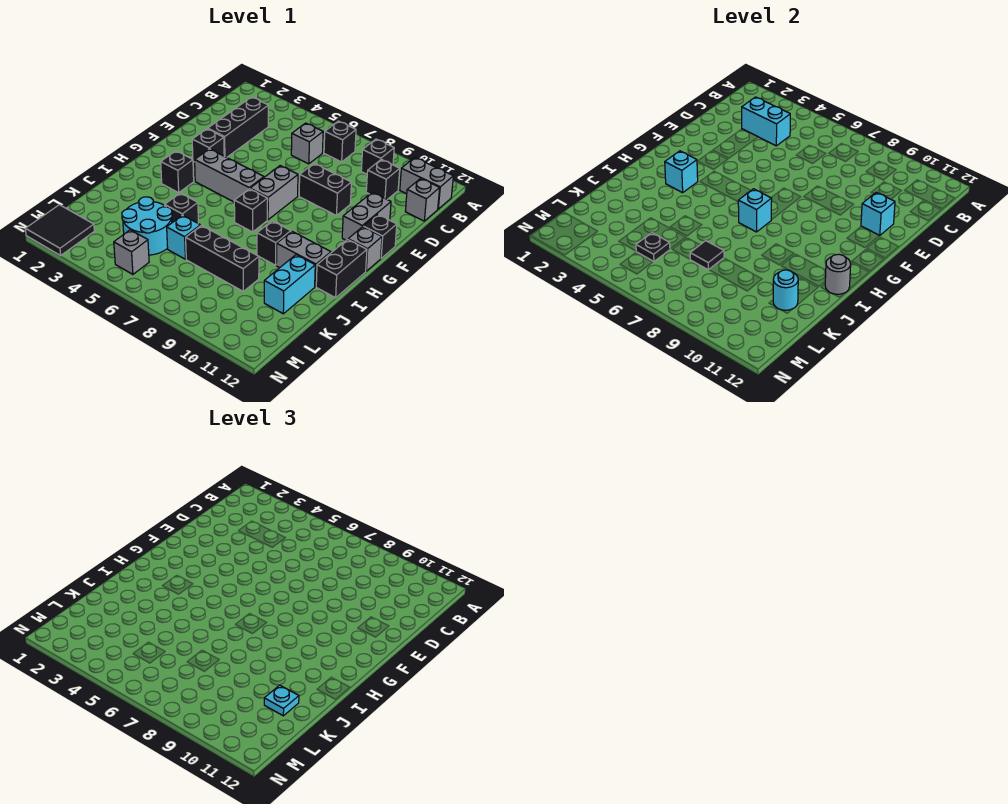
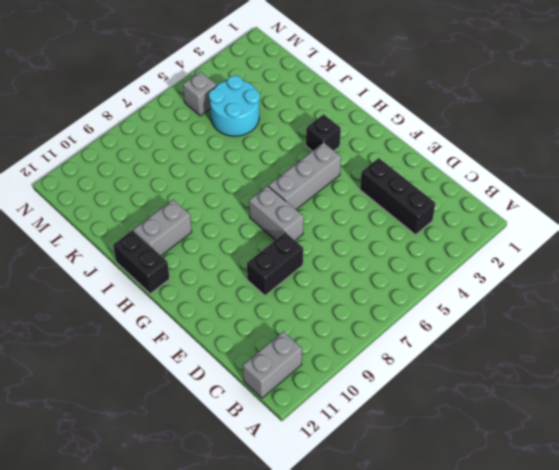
none -> black brick B7 level 1
none -> black brick B9 level 1
none -> grey brick C6 level 1
none -> black brick C10 level 1

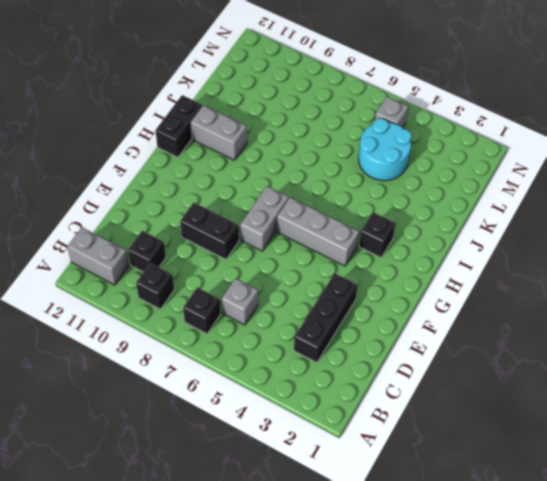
none -> grey brick C12 level 1
none -> grey brick E11:F11 level 1
none -> black brick F3 level 1
none -> black brick F12 level 1

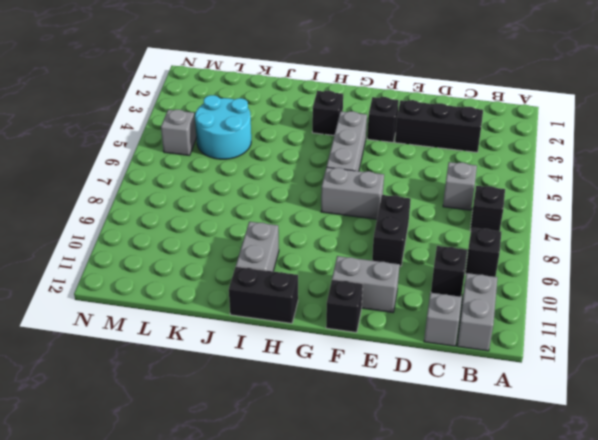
none -> grey brick G12 level 1
none -> black brick H7 level 1
none -> black brick I9 level 1
none -> black brick J5 level 1

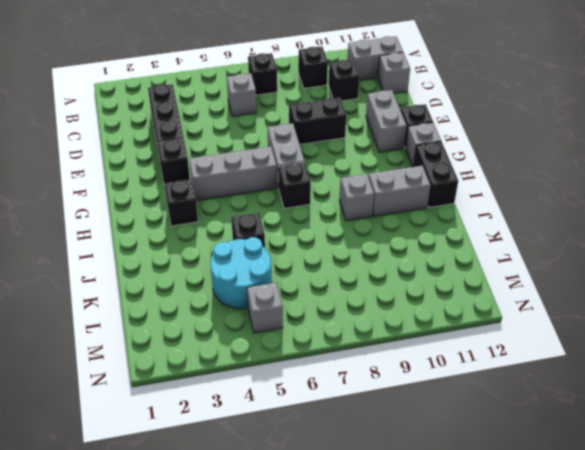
grey brick I9 level 1 -> black brick I9 level 1
none -> cyan brick J11:K11 level 1
none -> cyan brick K6 level 1
none -> black brick K7:K9 level 1
none -> black tile M1:N2 level 1

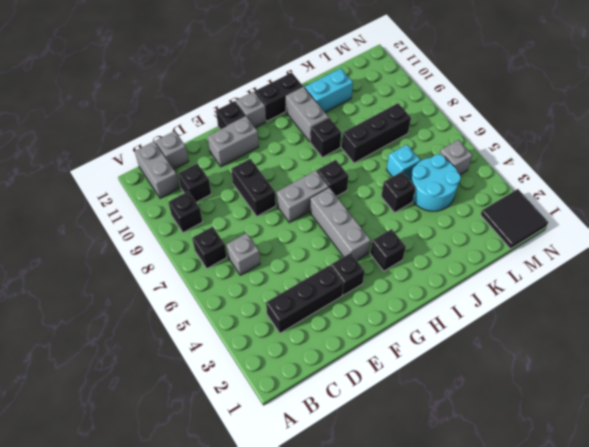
black brick J8:L8 level 1 -> black brick K7:K9 level 1
none -> cyan brick C3:C4 level 2
none -> cyan brick E11 level 2
none -> cyan brick H3 level 2
none -> cyan brick H7 level 2

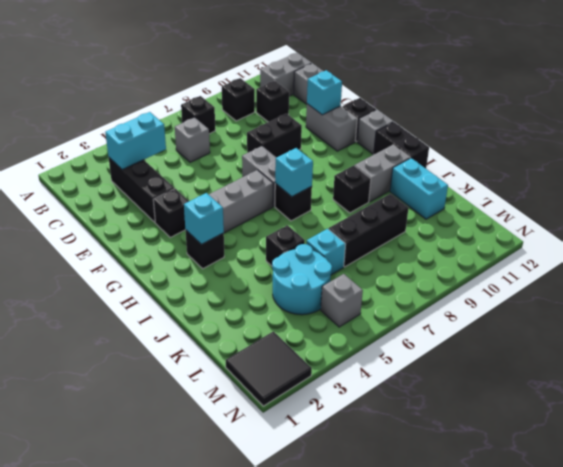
none -> grey round brick I12 level 2
none -> black tile K7 level 2
none -> cyan round brick K11 level 2
none -> black plate L5 level 2

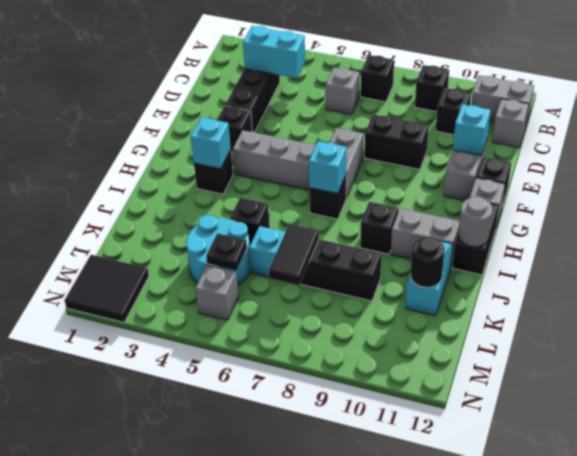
black tile K7:L7 level 2 -> black tile K7 level 2
black round brick K11 level 2 -> cyan round brick K11 level 2
none -> cyan plate K11 level 3

